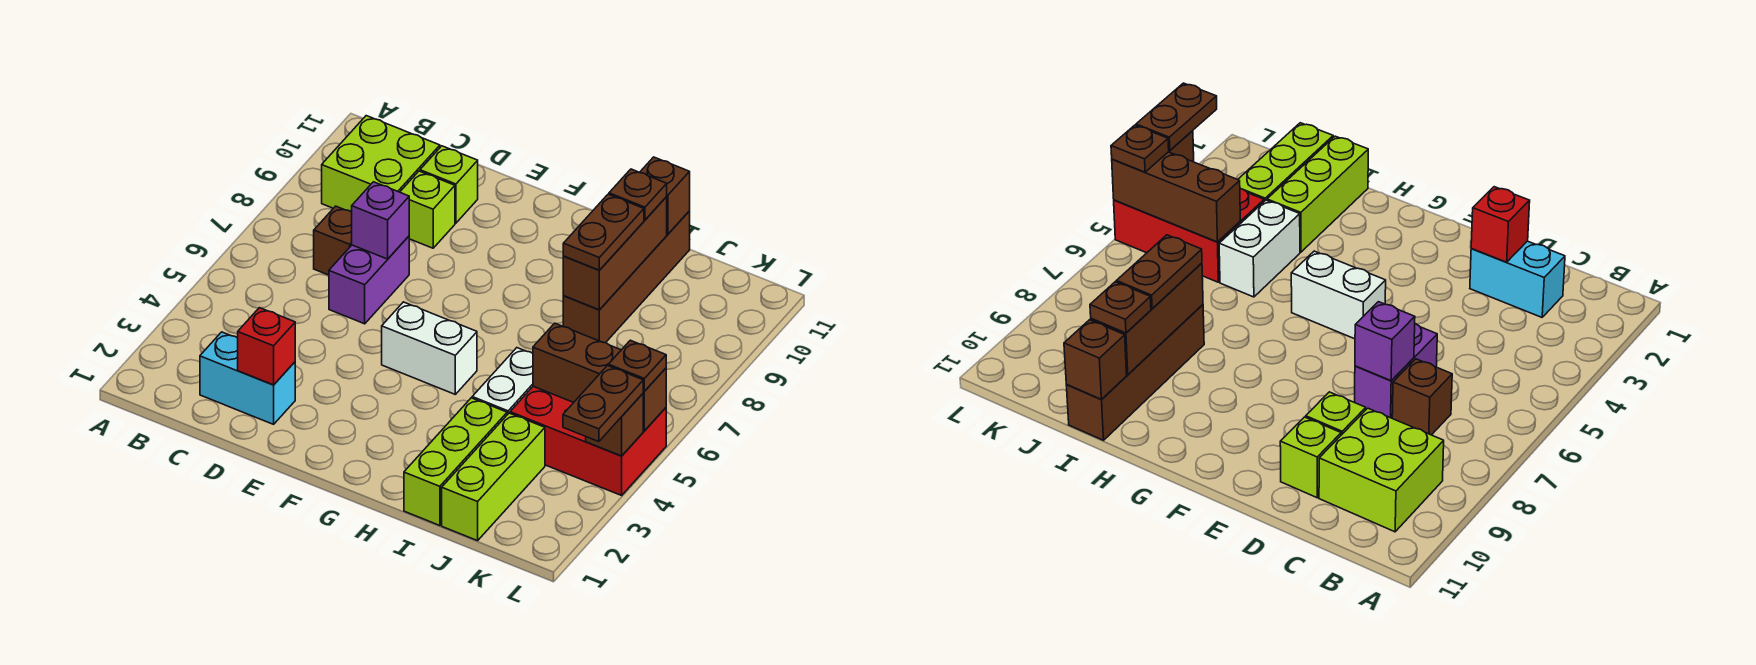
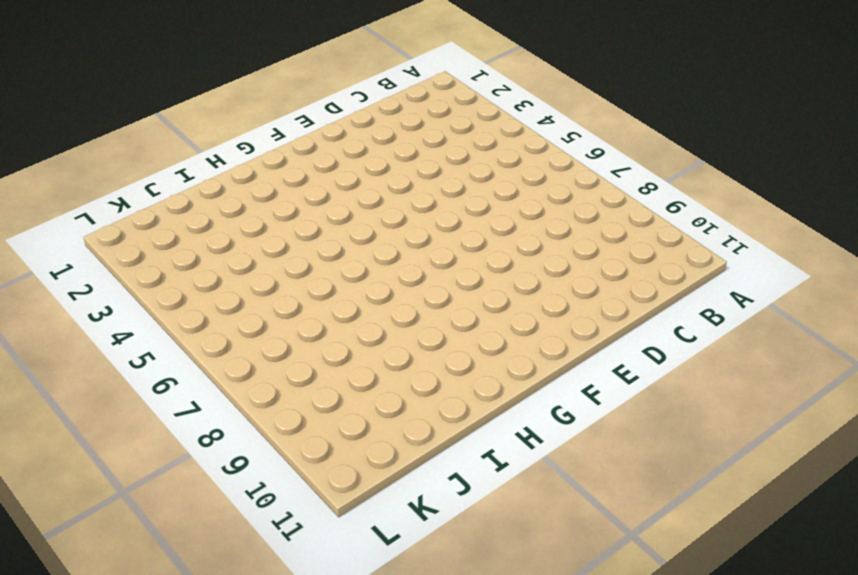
none -> lime brick B9:C10 level 1
none -> cyan brick C2:D2 level 1
none -> brown brick C7 level 1

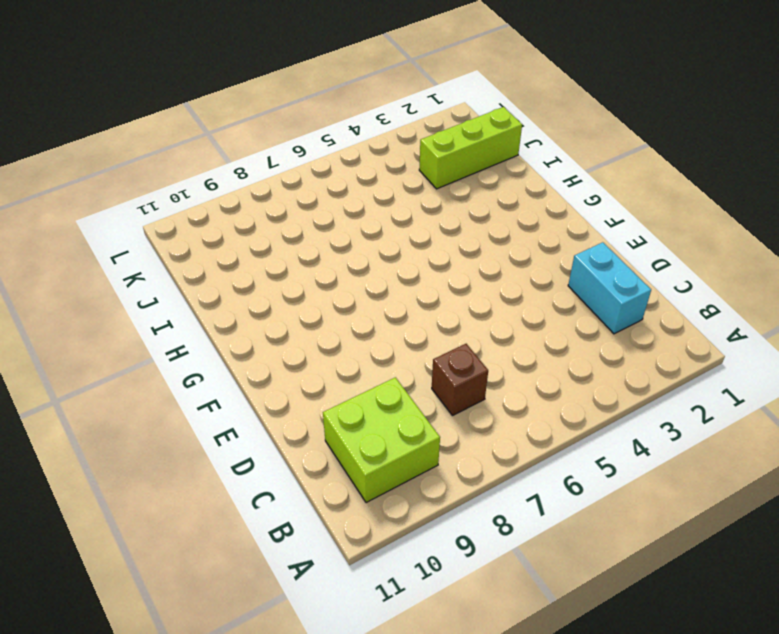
none -> purple brick D6:D7 level 1
none -> lime brick D9 level 1
none -> lime brick D10 level 1

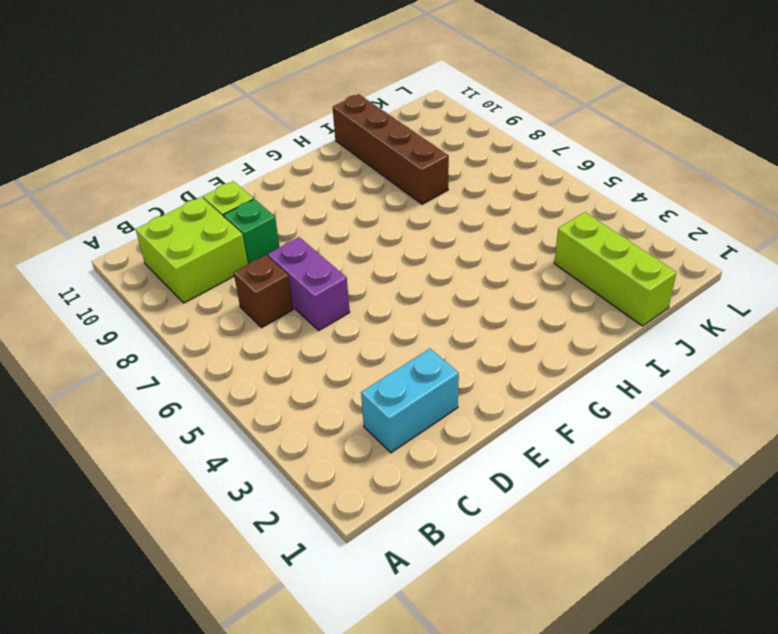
green brick D9 level 1 -> lime brick D9 level 1
none -> white brick F5:G5 level 1
none -> lime brick I1:I3 level 1
none -> white brick I4:I5 level 1

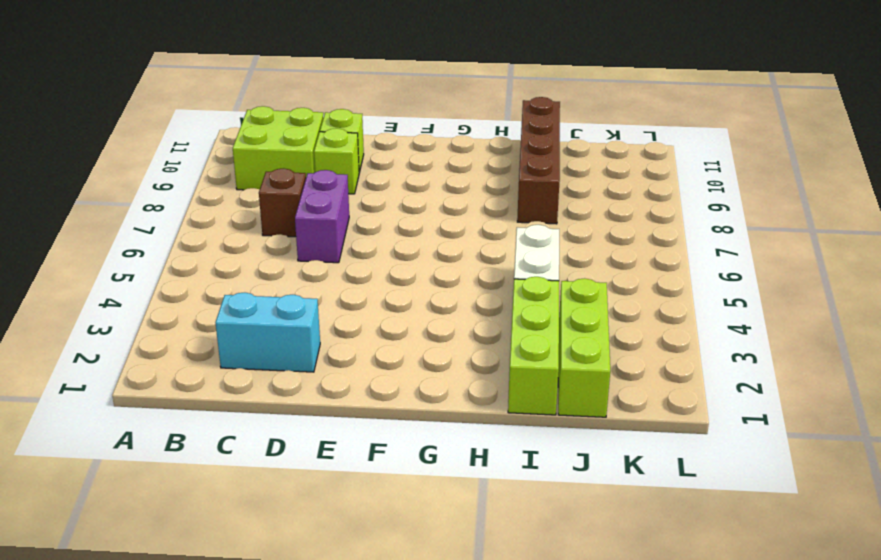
none -> white brick F5:G5 level 1
none -> red brick J4:L5 level 1
none -> red brick D2 level 2

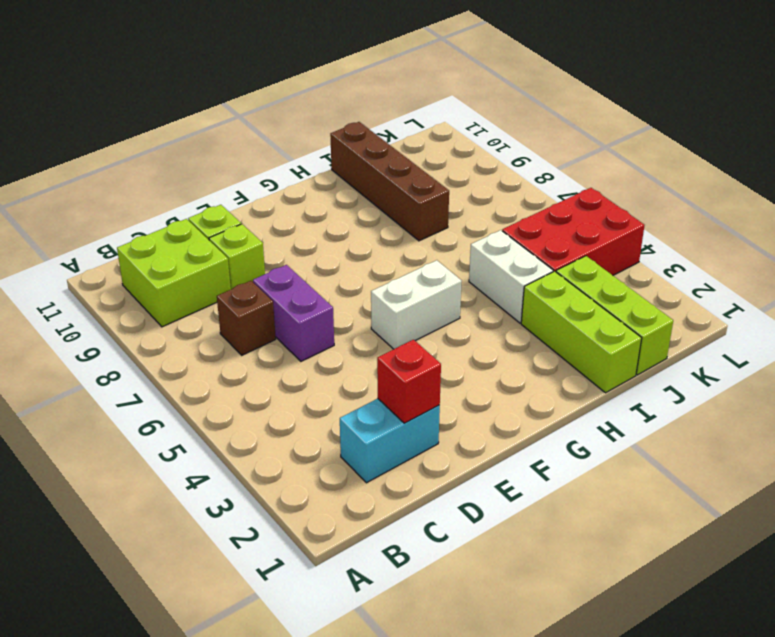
none -> purple brick D7 level 2
none -> brown brick I8:I10 level 2
none -> brown brick I11 level 2

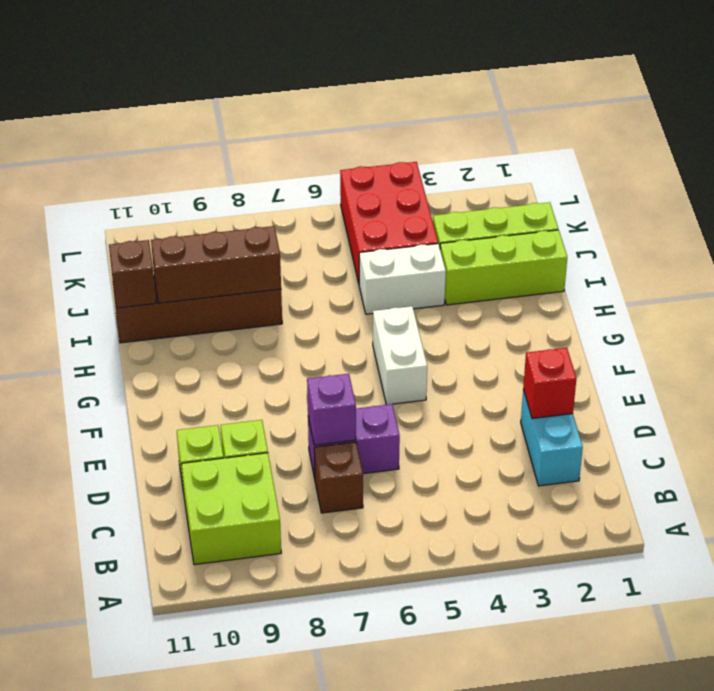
none -> brown brick J5:L5 level 2
none -> brown brick L4 level 2
none -> brown plate I8:I9 level 3

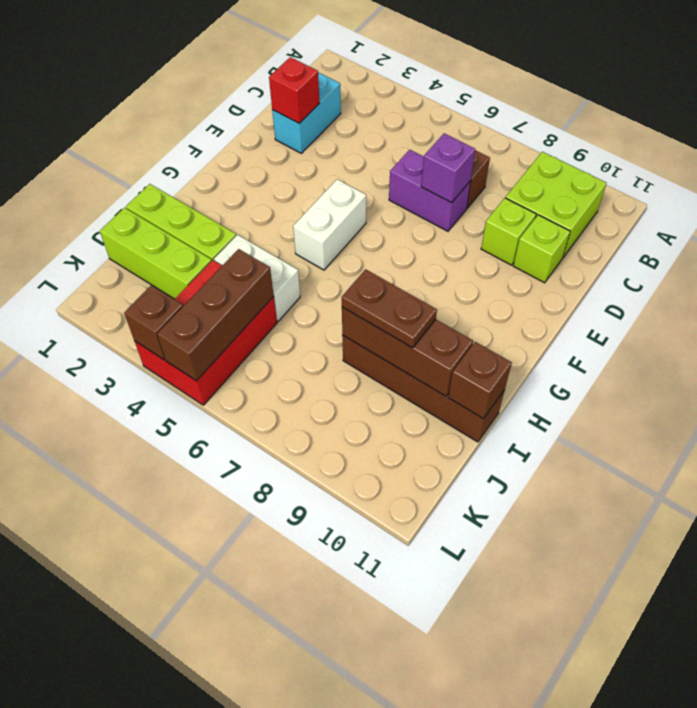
none -> brown plate I10 level 3
none -> brown plate L3:L4 level 3
none -> brown plate L5 level 3

